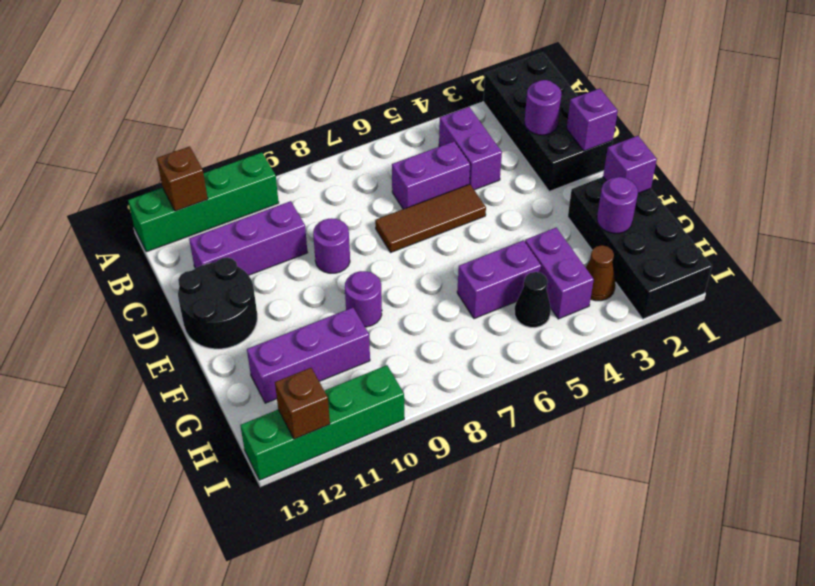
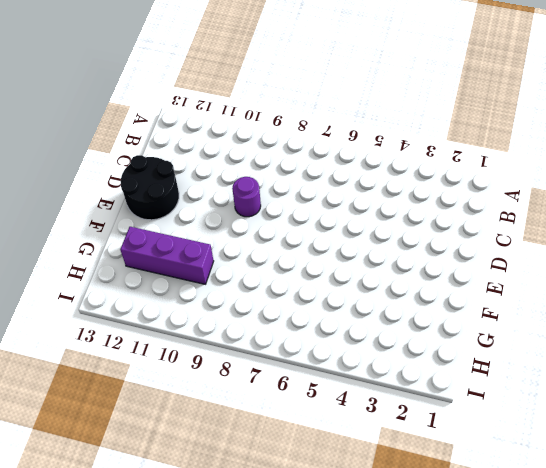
none -> black brick A1:D2 level 1
none -> green brick A10:A13 level 1
none -> purple brick B4:C4 level 1

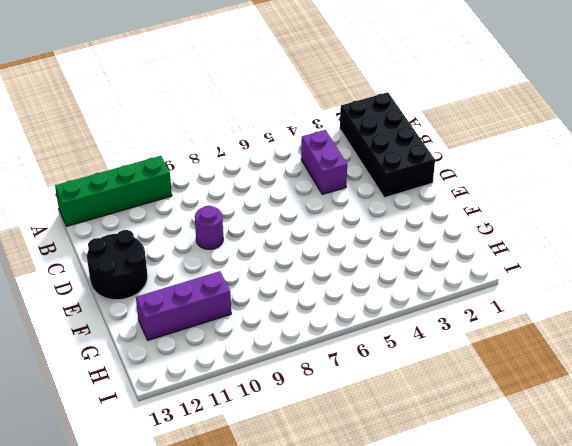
none -> purple brick C5:C6 level 1
none -> purple brick C10:C12 level 1
none -> brown tile D5:D7 level 1

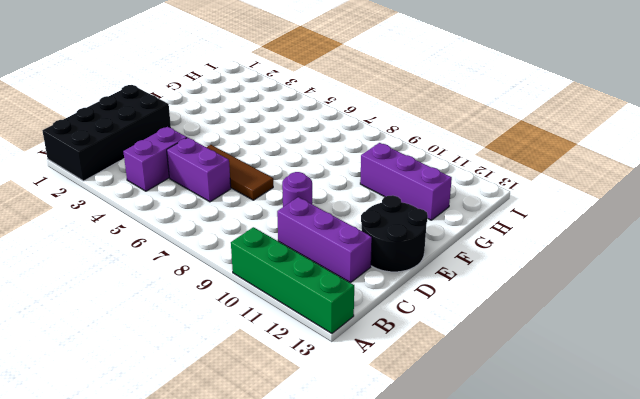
none -> black brick F1:I2 level 1
none -> purple round brick F9 level 1
none -> purple brick G4:H4 level 1

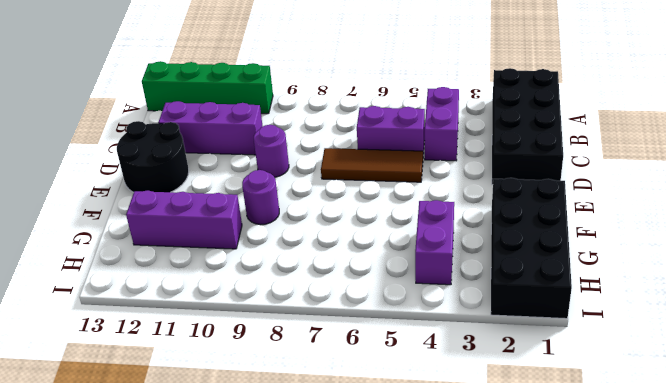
none -> purple brick G5:G6 level 1
none -> brown cone H3 level 1
none -> black cone H5 level 1

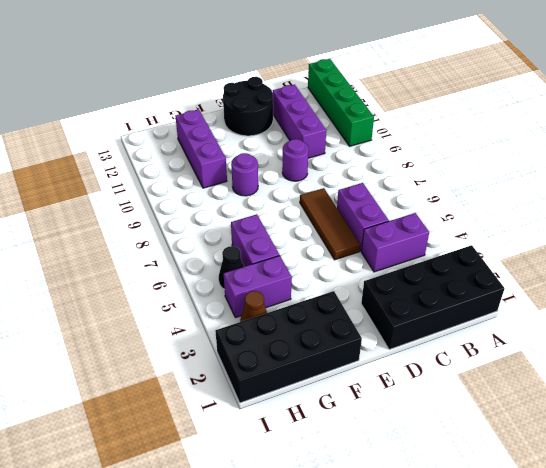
none -> green brick I10:I13 level 1
none -> brown brick A12 level 2
none -> purple round brick C2 level 2

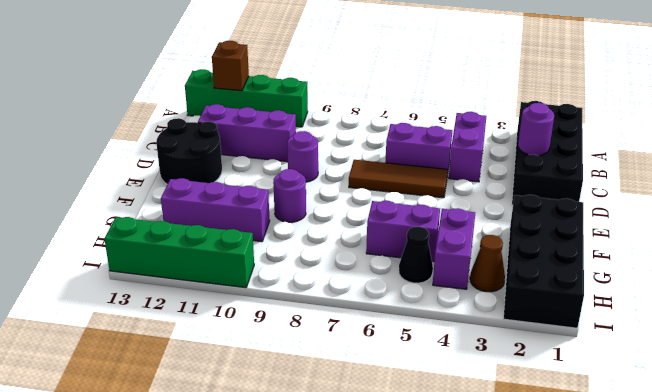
none -> purple brick D1 level 2
none -> purple brick F1 level 2
none -> purple round brick G2 level 2

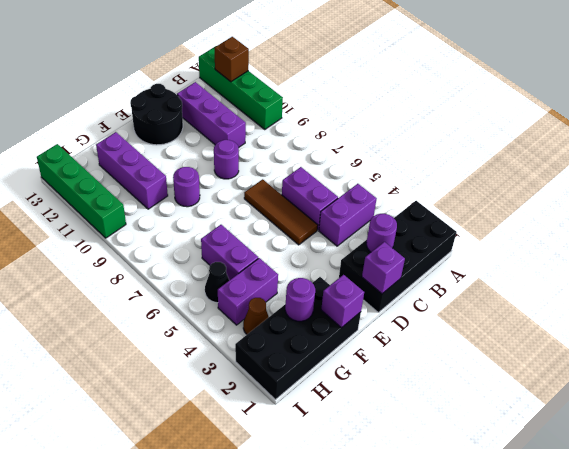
none -> brown brick I12 level 2

